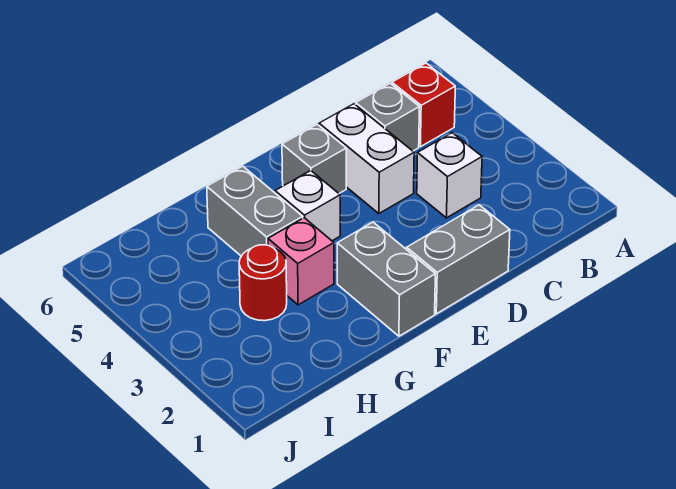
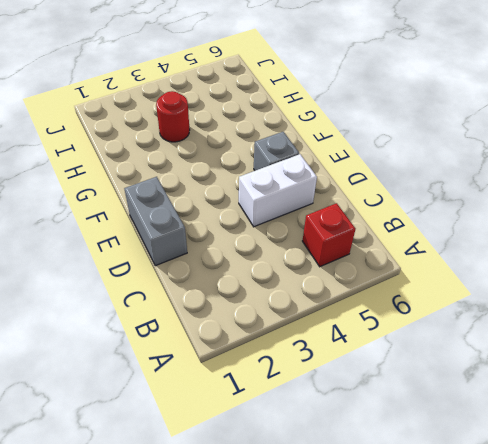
none -> white brick C3 level 1
none -> grey brick C5 level 1

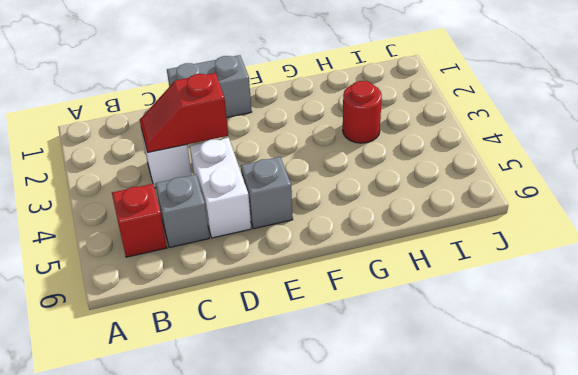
red slope C3:D3 level 2 top D -> none
none -> grey brick F1:F2 level 1
none -> white brick F4 level 1

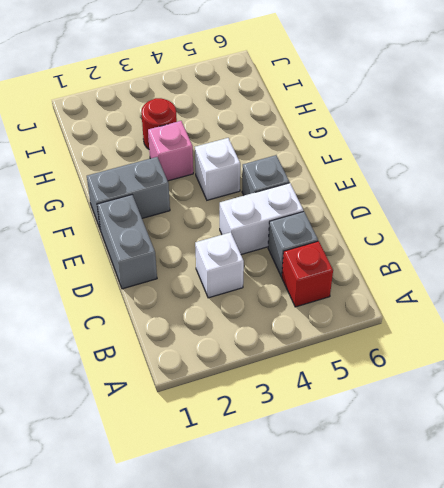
none -> grey brick G4:G5 level 1

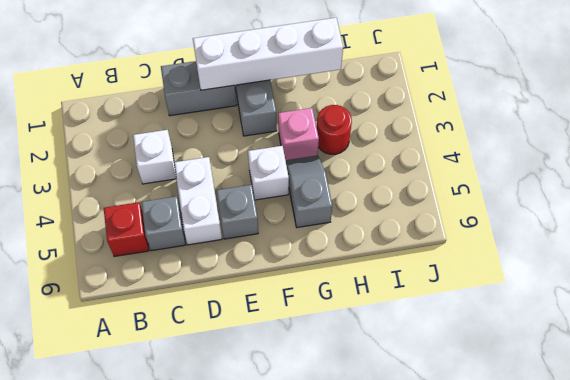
white brick E1:H1 level 2 -> none
grey slope G4:G5 level 1 top 5 -> grey brick G4:G5 level 1

